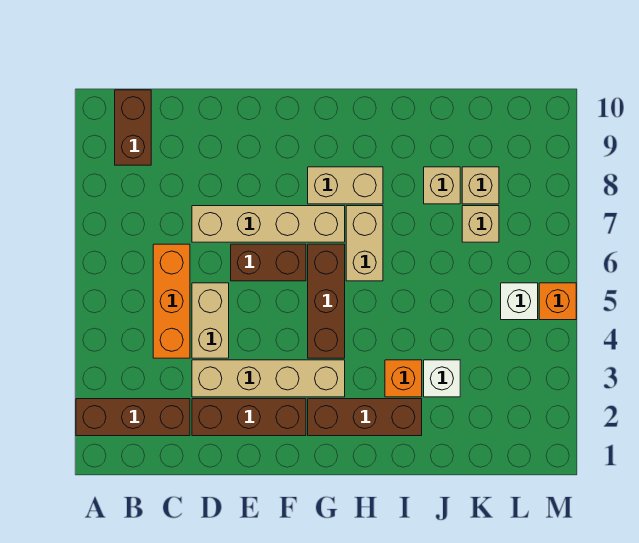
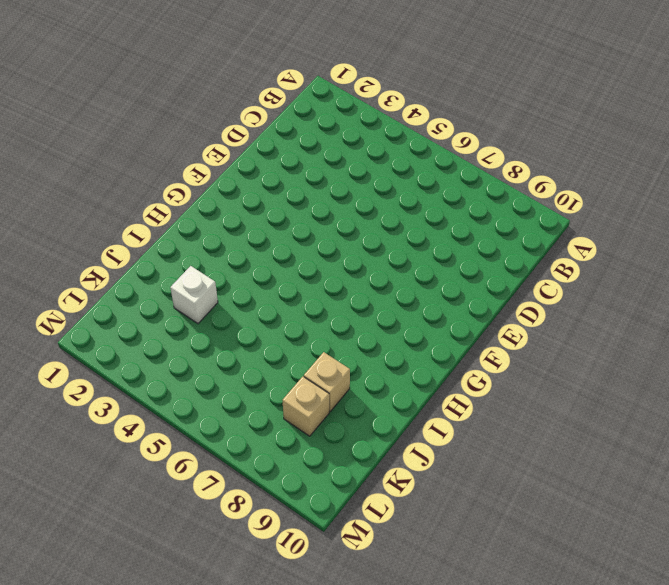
none -> brown brick A2:C2 level 1
none -> brown brick B9:B10 level 1
none -> orange brick C4:C6 level 1

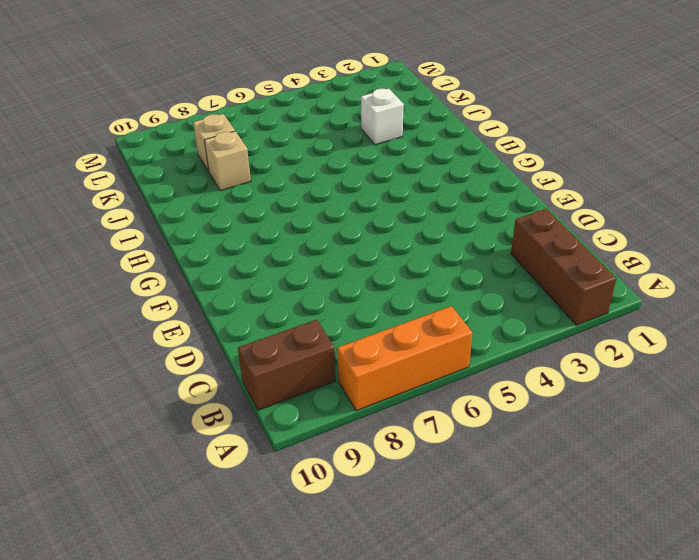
orange brick A6:A8 level 1 -> orange brick C4:C6 level 1
none -> brown brick D2:F2 level 1
none -> tan brick D3:G3 level 1
none -> tan brick D4:D5 level 1

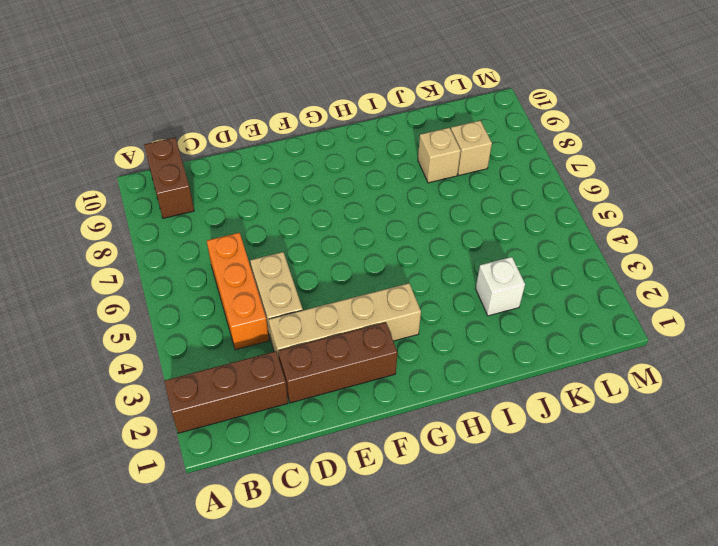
none -> tan brick D7:G7 level 1
none -> brown brick E6:F6 level 1
none -> brown brick G2:I2 level 1

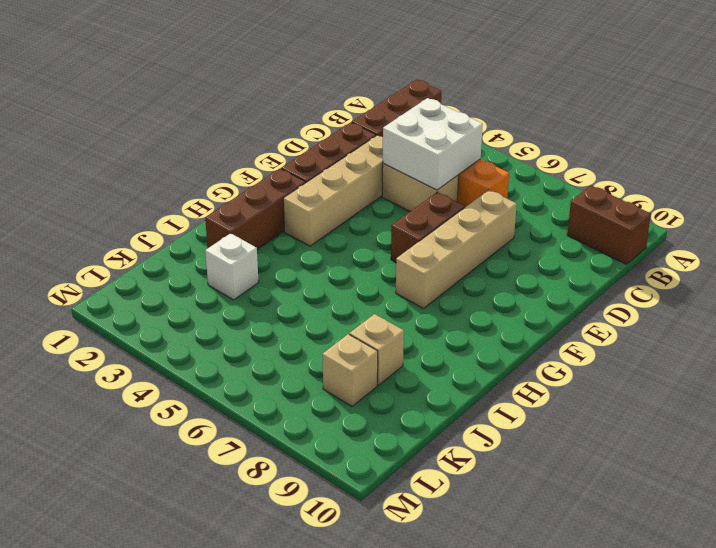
white brick C4:D5 level 2 -> none
none -> brown brick G4:G6 level 1
none -> tan brick G8:H8 level 1
none -> tan brick H6:H7 level 1

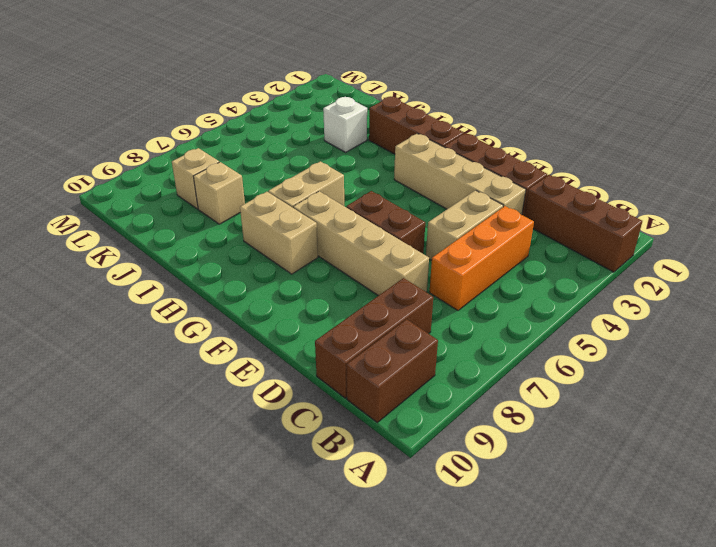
brown brick C8:C10 level 1 -> brown brick G4:G6 level 1
none -> orange brick I3 level 1
none -> tan brick K7 level 1
none -> white brick L5 level 1

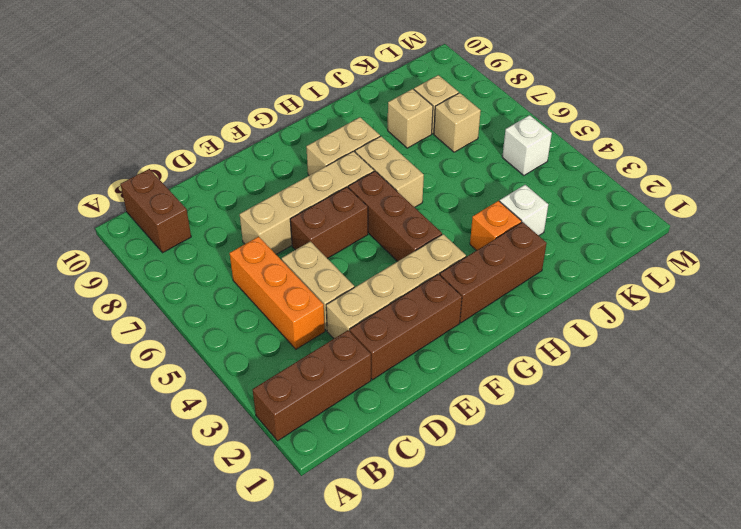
none -> orange brick M5 level 1

